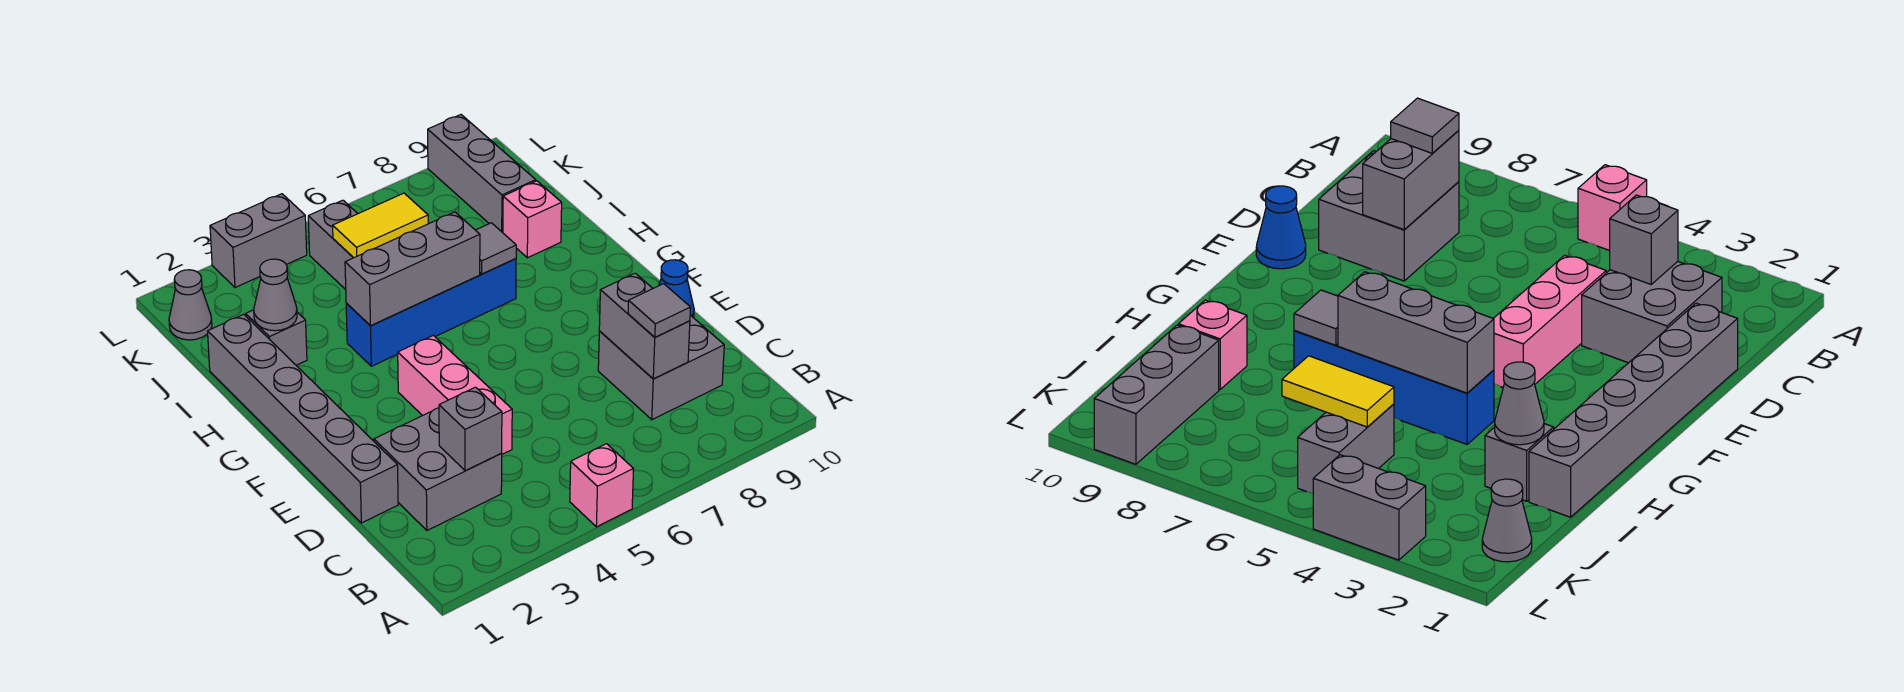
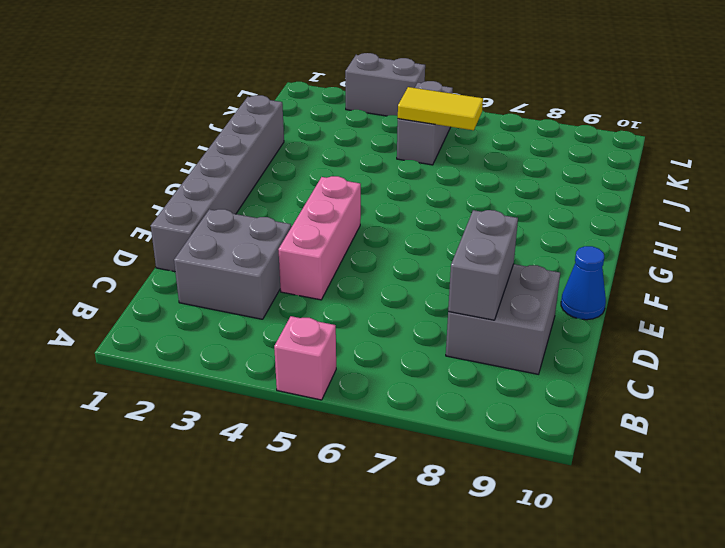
none -> blue brick H4:H7 level 1
none -> grey brick I2 level 1
none -> pink brick I9 level 1

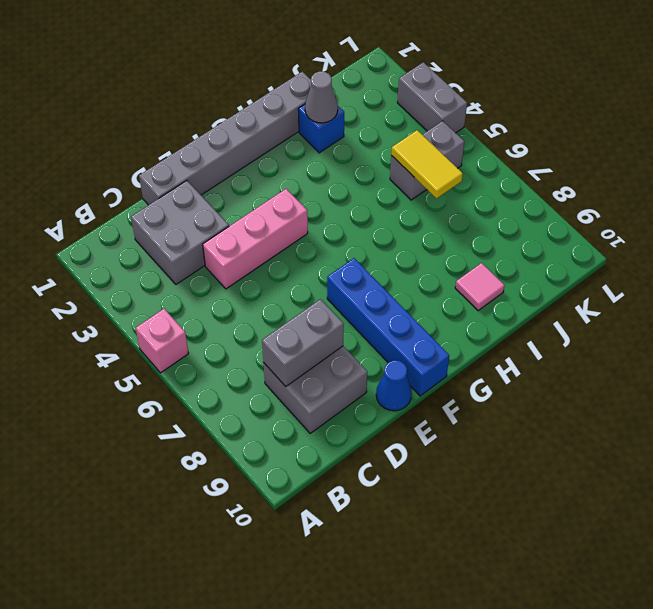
blue brick F7:F10 level 1 -> blue brick H4:H7 level 1
blue brick I2 level 1 -> grey brick I2 level 1
pink tile I9 level 1 -> pink brick I9 level 1
none -> grey brick J9:L9 level 1
none -> grey cone K1 level 1
none -> grey brick C3 level 2

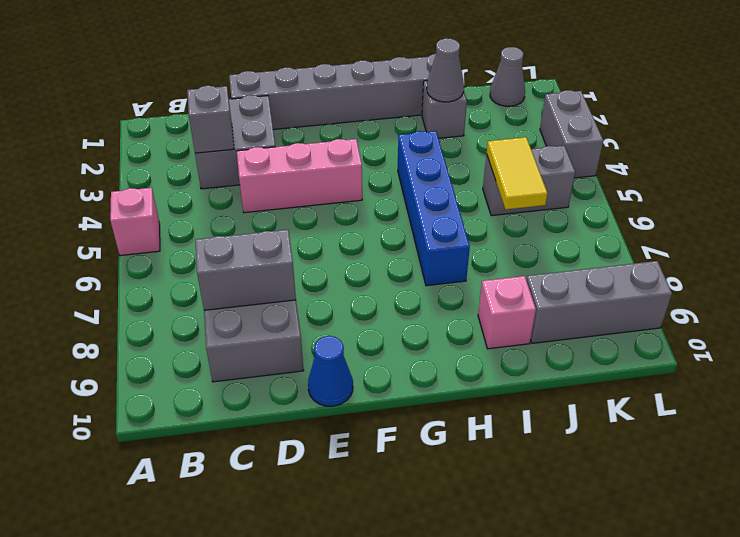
none -> grey brick H4:H6 level 2
none -> grey tile H7 level 2
none -> grey tile C8 level 3

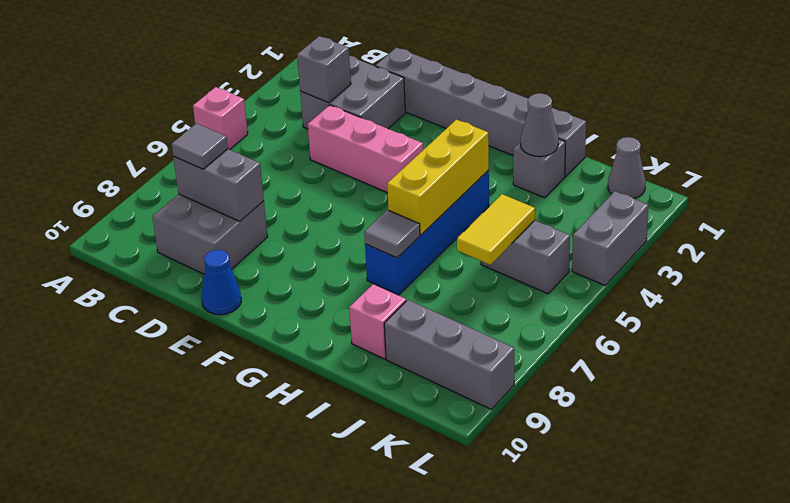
yellow brick H4:H6 level 2 -> grey brick H4:H6 level 2

